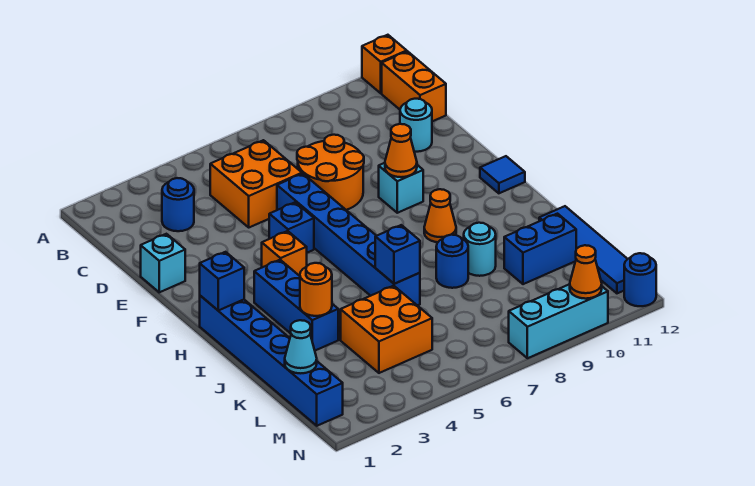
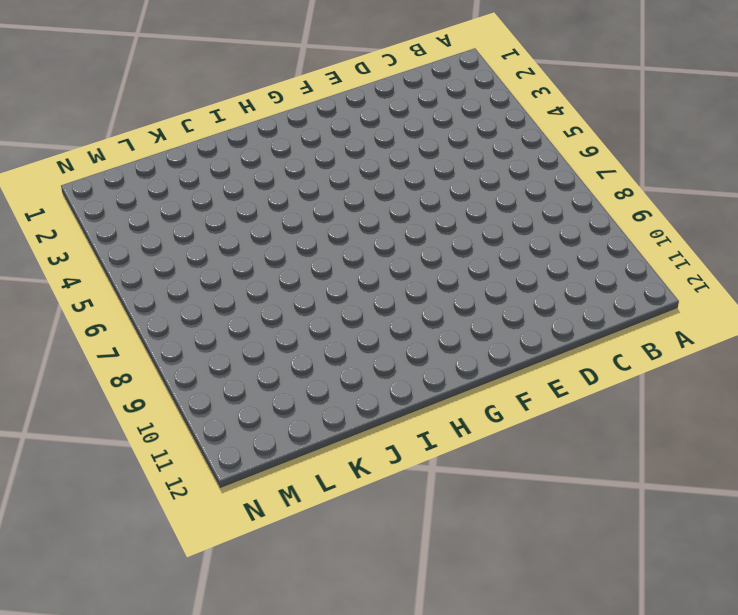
none -> orange brick A12 level 1
none -> orange brick B12:C12 level 1
none -> blue round brick C3 level 1

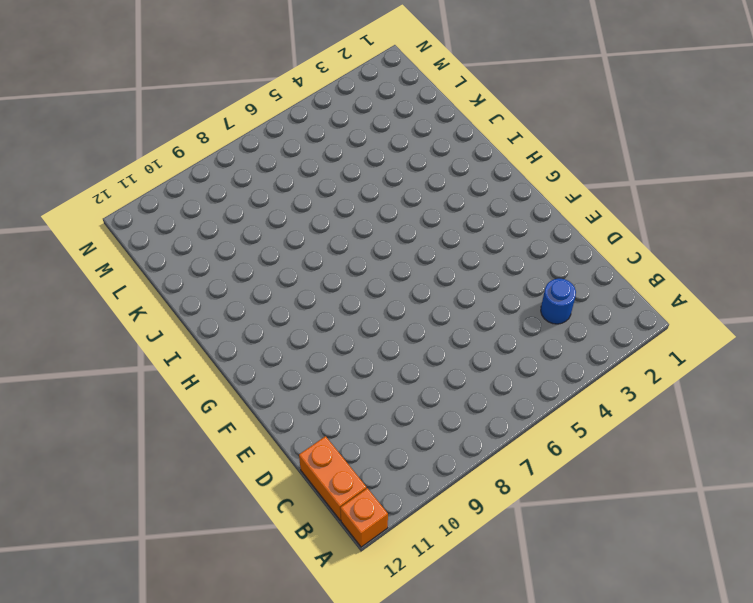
none -> orange brick C5:D6 level 1
none -> orange round brick D7:E8 level 1
none -> cyan round brick D11 level 1

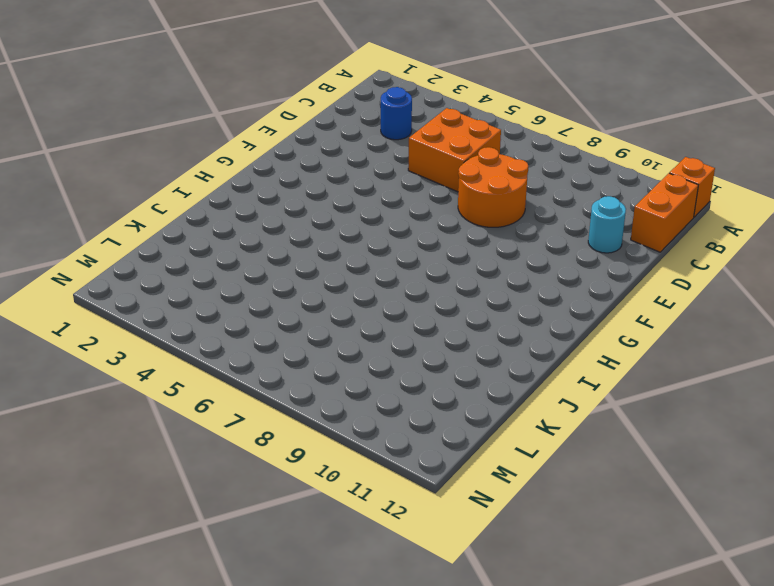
none -> cyan brick E1 level 1
none -> blue brick E6:J6 level 1
none -> blue brick F5 level 1

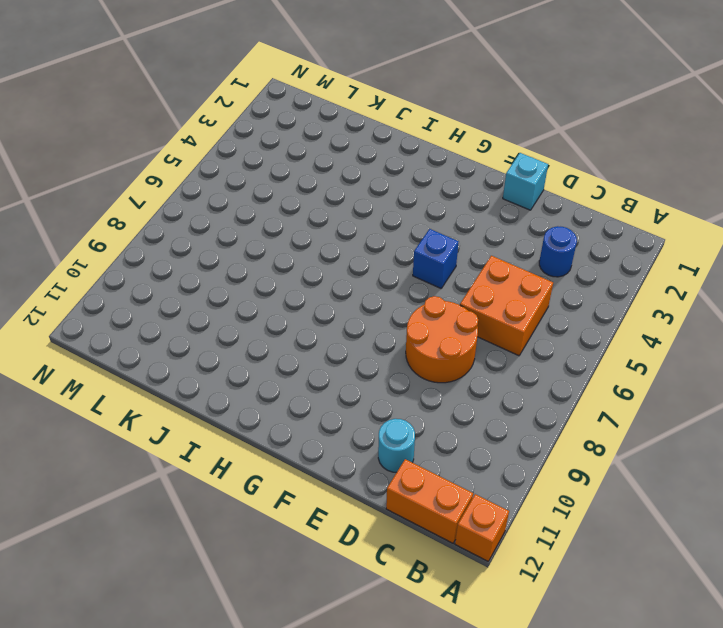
none -> blue brick E6:J6 level 1
none -> cyan brick F9 level 1
none -> orange brick G4 level 1

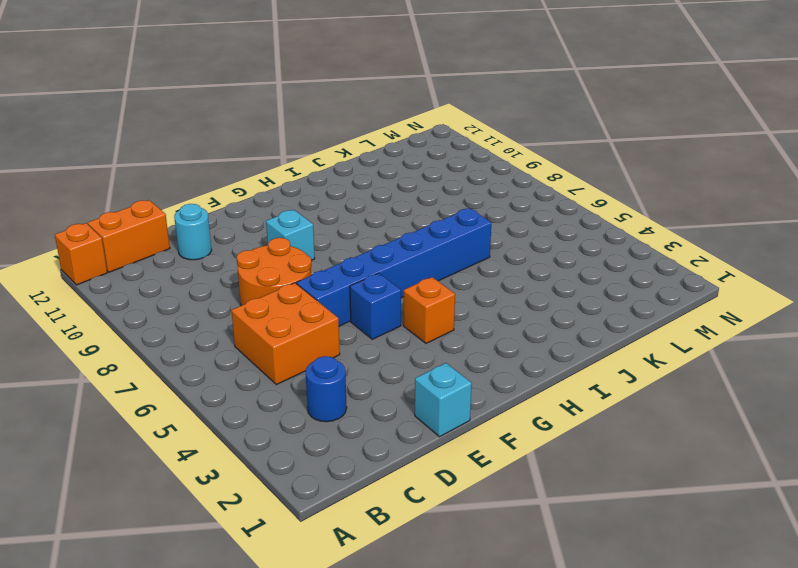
none -> blue tile G12 level 1
none -> blue brick H1:M1 level 1
none -> blue brick H3:J3 level 1

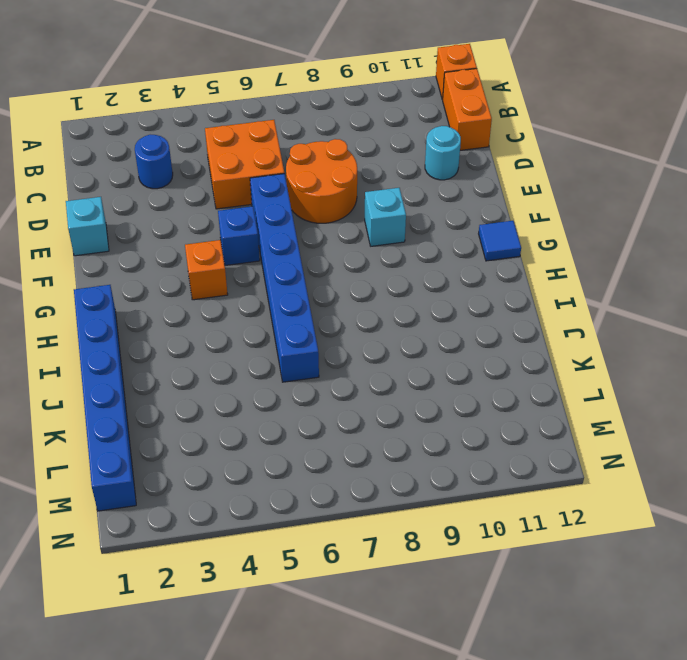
none -> blue brick H3:J3 level 1
none -> orange cone H9 level 1
none -> blue round brick J8 level 1

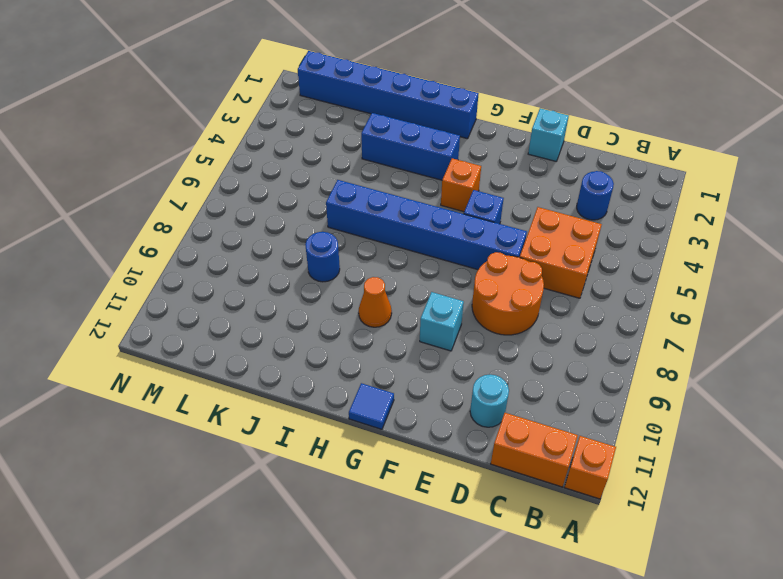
none -> cyan round brick J9 level 1
none -> blue tile J12:M12 level 1
none -> orange brick K4:L5 level 1

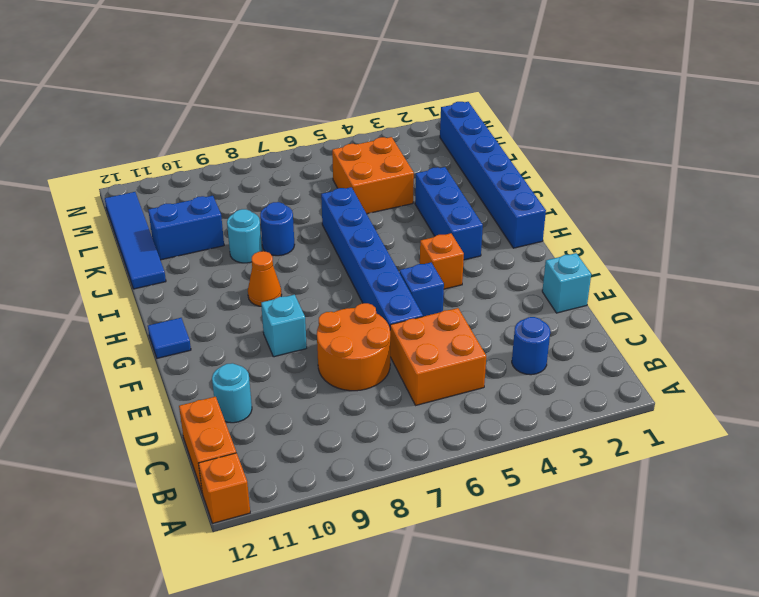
none -> cyan brick N8:N10 level 1
none -> blue round brick N12 level 1
none -> orange cone F9 level 2

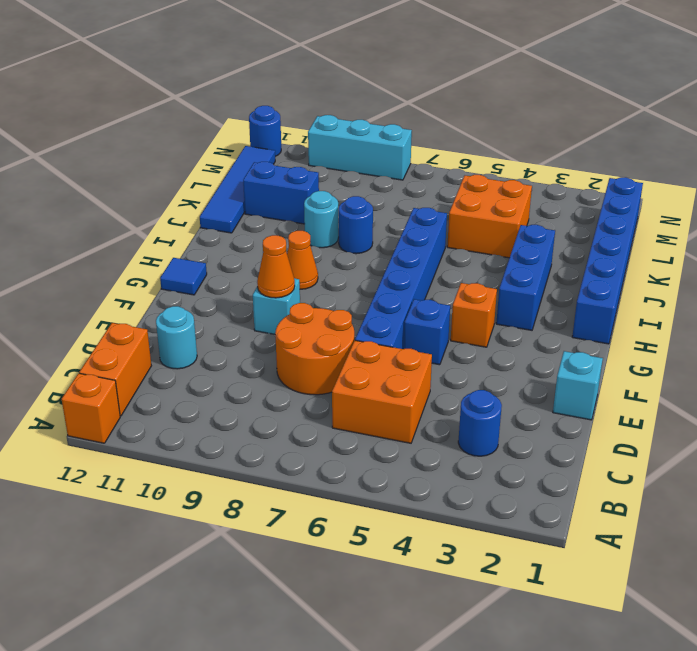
none -> blue brick H1 level 2
none -> orange round brick J3 level 2
none -> blue brick J6 level 2

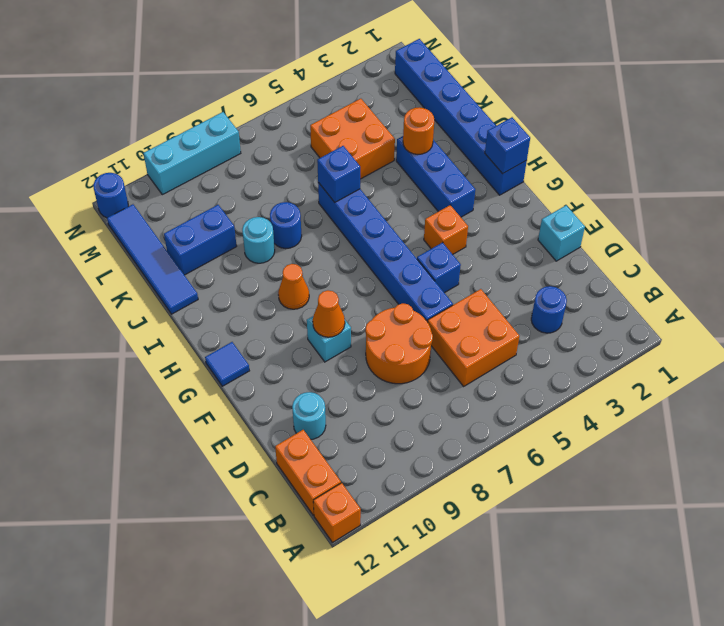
none -> cyan cone L1 level 2
none -> orange cone N10 level 2

